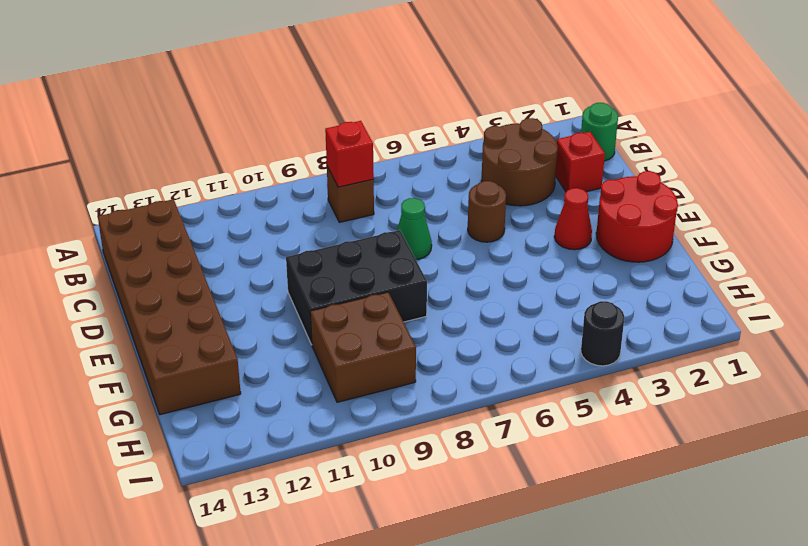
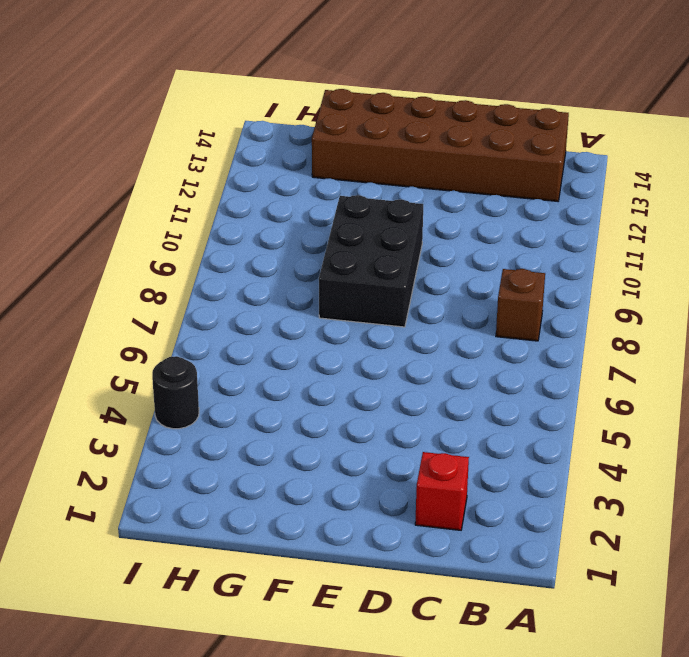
none -> green round brick B1 level 1
none -> brown round brick B3:C4 level 1
none -> brown round brick D5 level 1

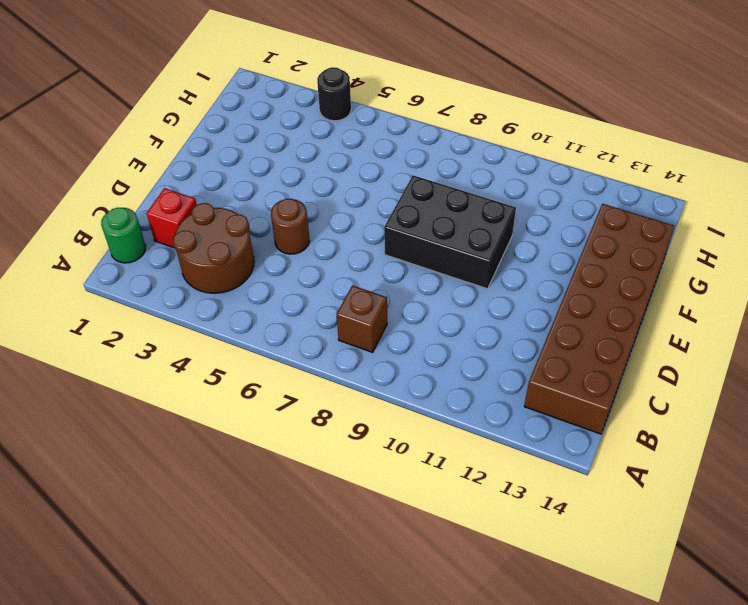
none -> green cone D7 level 1
none -> red round brick E1:F2 level 1
none -> red cone E3 level 1

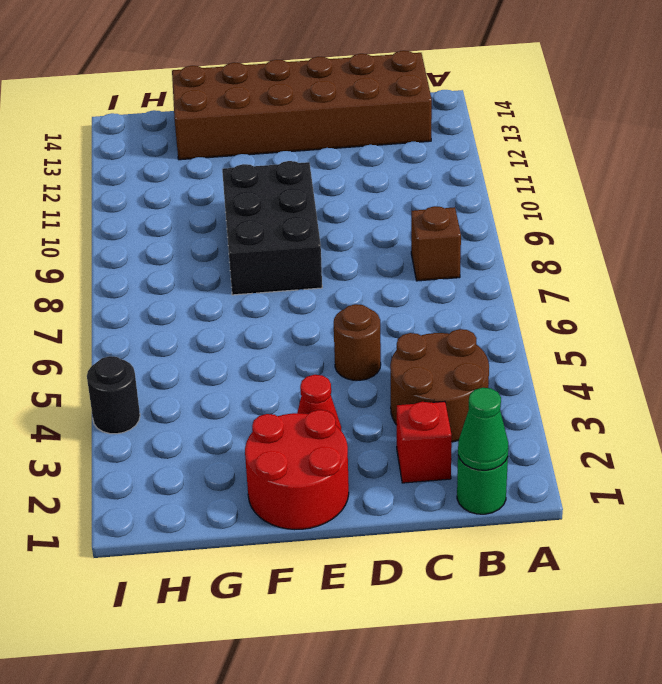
green cone B1 level 2 -> green cone D7 level 1
none -> brown brick G9:H10 level 1
none -> red brick B8 level 2

